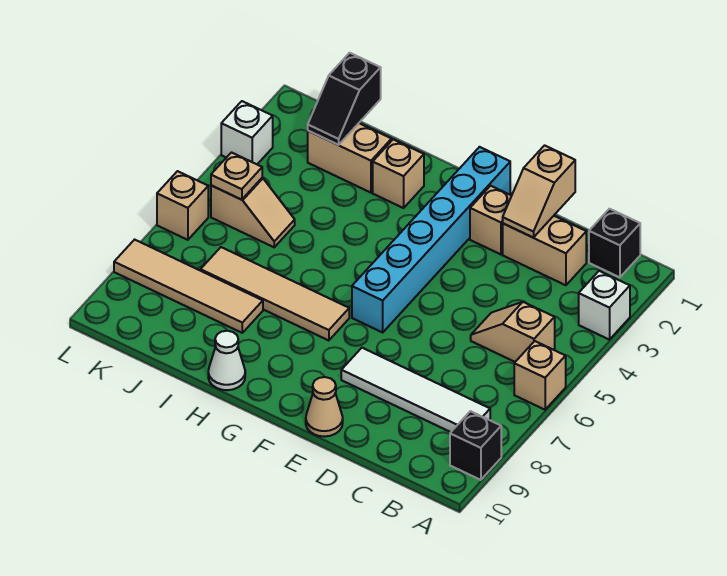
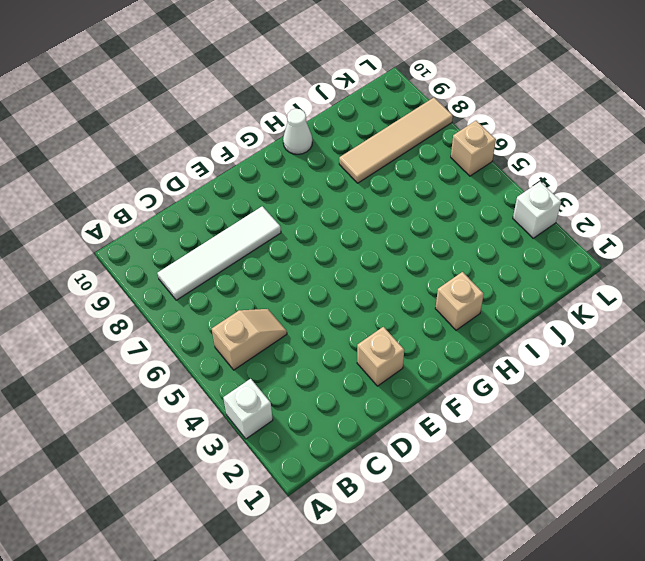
none -> tan brick A6 level 1
none -> black brick A9 level 1
none -> black brick B1 level 1

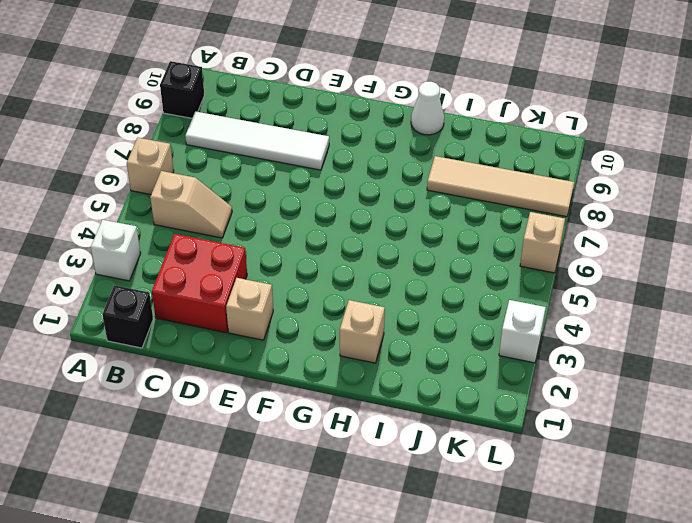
red brick C2:D3 level 1 -> tan brick C2:D2 level 1
none -> tan cone E10 level 1
none -> cyan brick F1:F6 level 1
none -> tan tile G7:J7 level 1

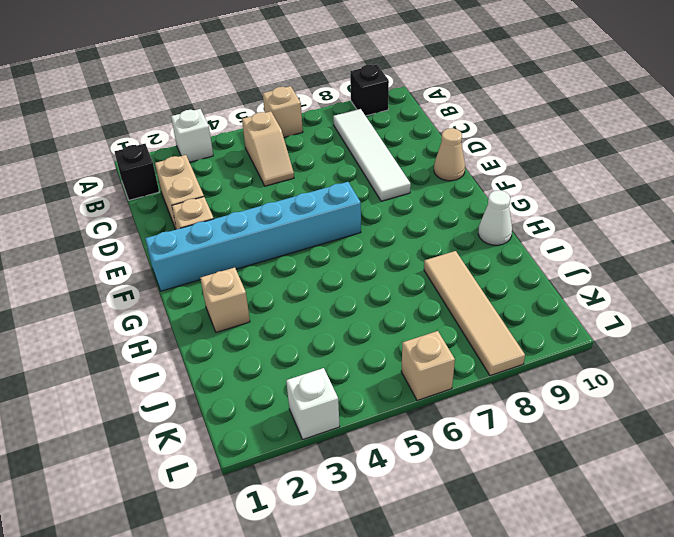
none -> tan tile G7:J7 level 1
none -> tan brick I2:J2 level 1
none -> tan slope J5:K5 level 1 top K

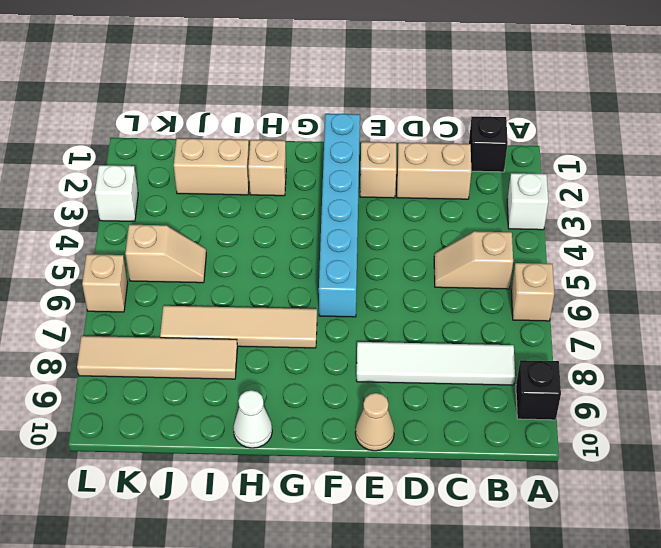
none -> tan slope D1:D2 level 2 top 1
none -> black slope J1:J2 level 2 top 1
none -> tan plate K5 level 2

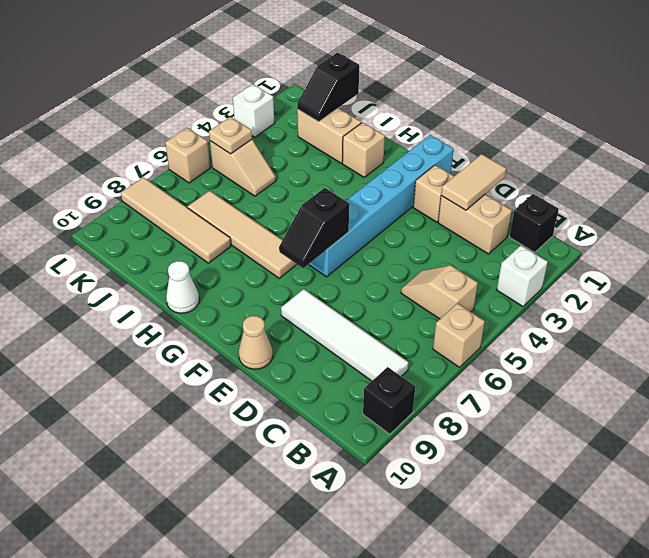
tan tile D1:D2 level 2 -> tan slope D1:D2 level 2 top 1
black slope F6:F7 level 2 top 6 -> none

